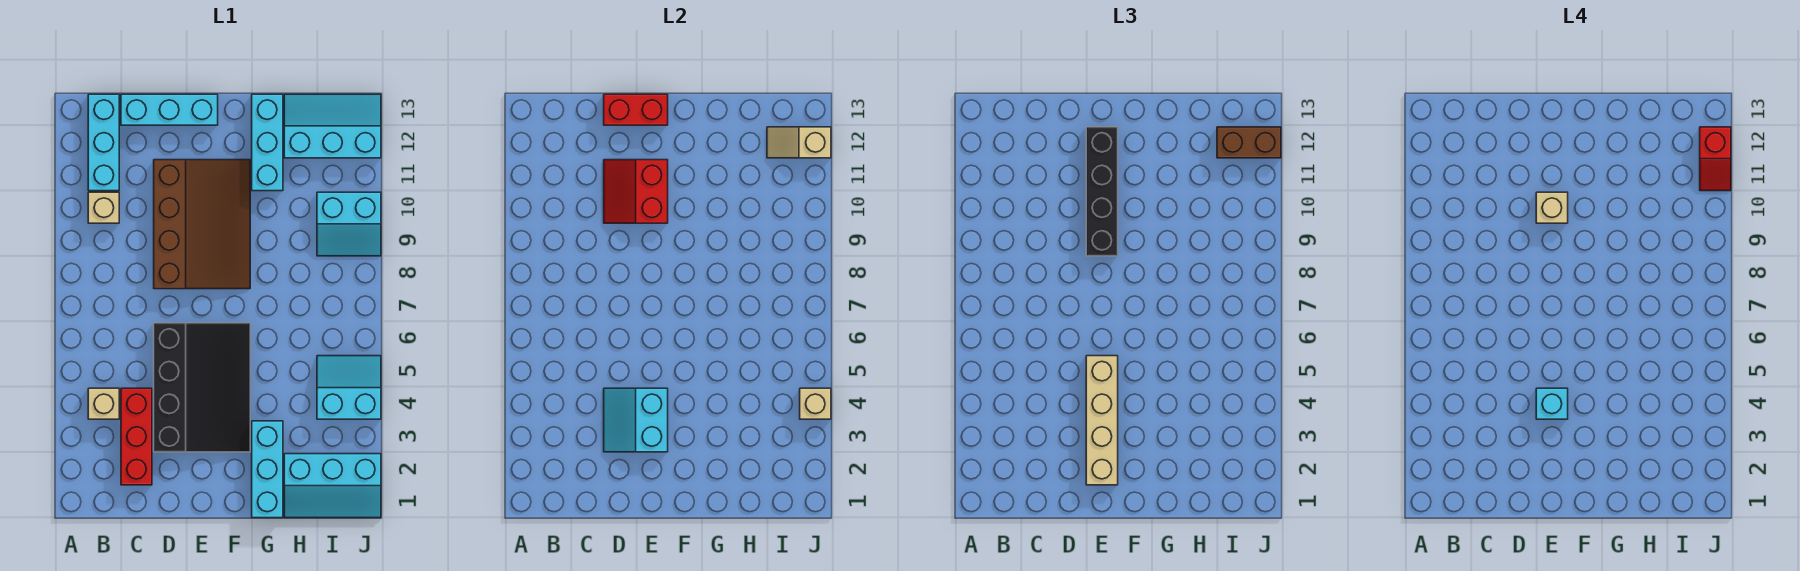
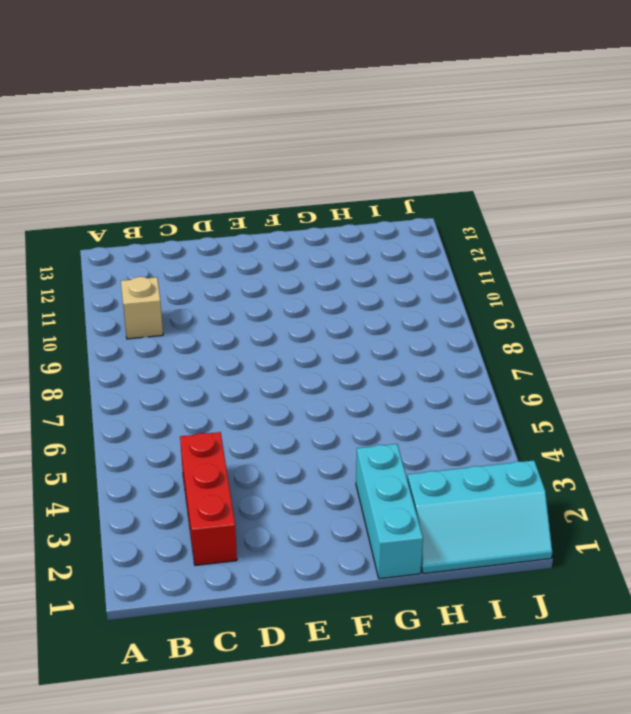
none -> tan brick B4 level 1
none -> cyan brick B11:B13 level 1
none -> cyan brick C13:E13 level 1

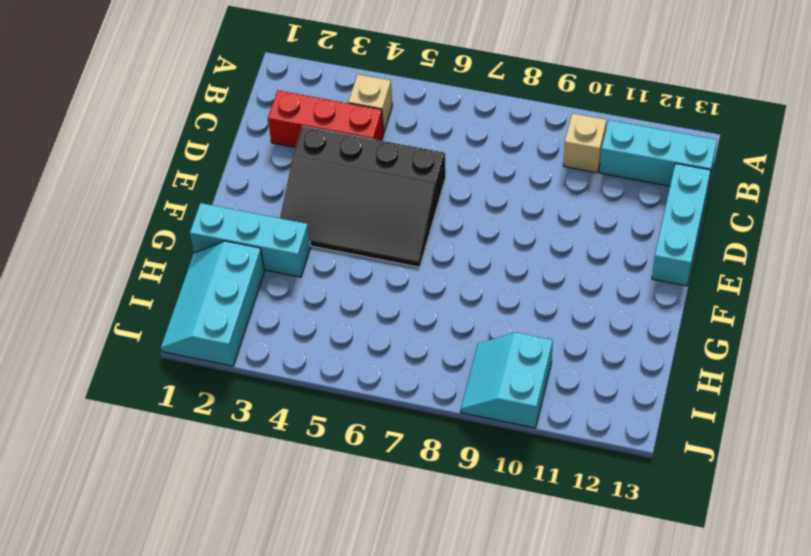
none -> brown slope D8:F11 level 1 top D
none -> cyan brick G11:G13 level 1
none -> cyan slope H12:J13 level 1 top 12

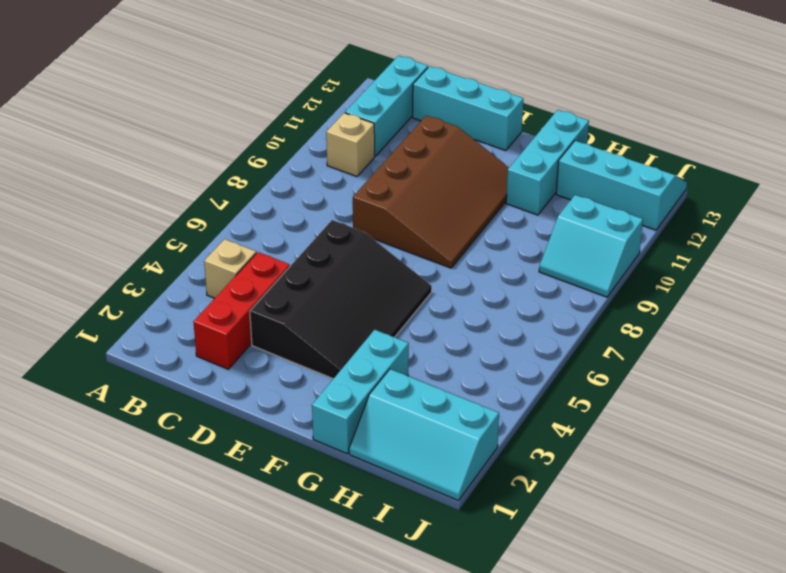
none -> cyan slope I4:J5 level 1 top 4
none -> cyan slope D3:E4 level 2 top E
none -> red slope D10:E11 level 2 top E

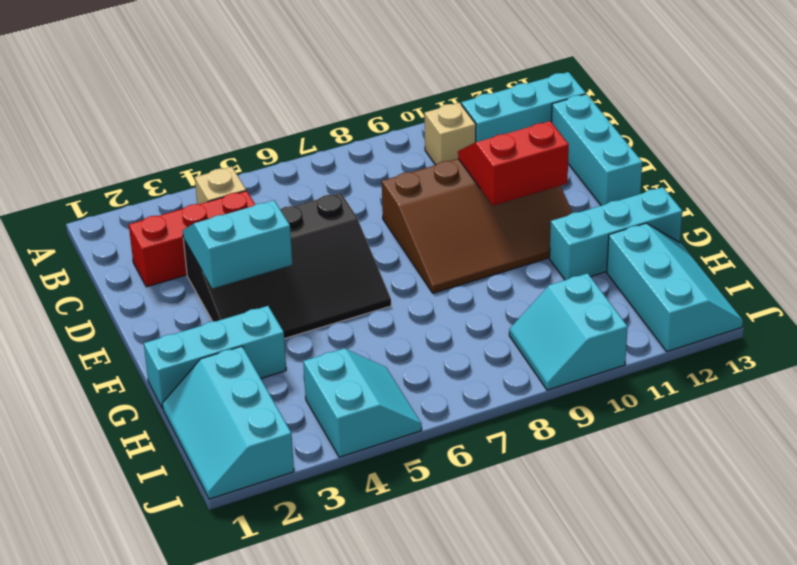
none -> red brick D13:E13 level 2
none -> tan slope I12:J12 level 2 top J
none -> tan brick J4 level 2

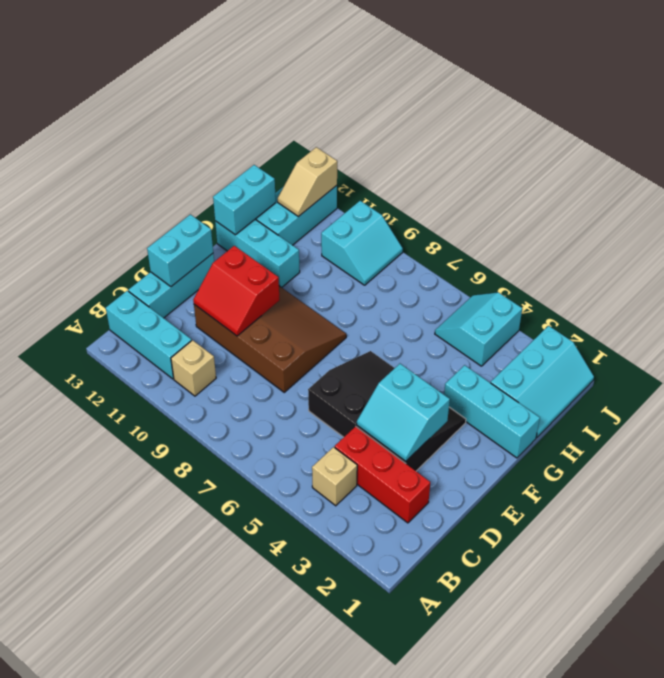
cyan brick D13:E13 level 2 -> red brick D13:E13 level 2
cyan brick G13:H13 level 2 -> none
none -> tan brick J4 level 2
none -> tan brick E2:E5 level 3
none -> black brick E9:E12 level 3

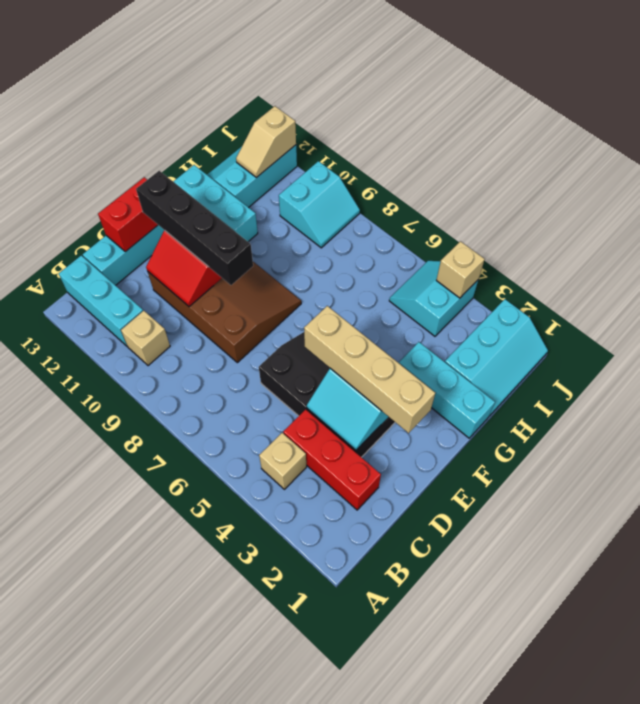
none -> brown brick I12:J12 level 3
none -> cyan brick E4 level 4
none -> tan brick E10 level 4

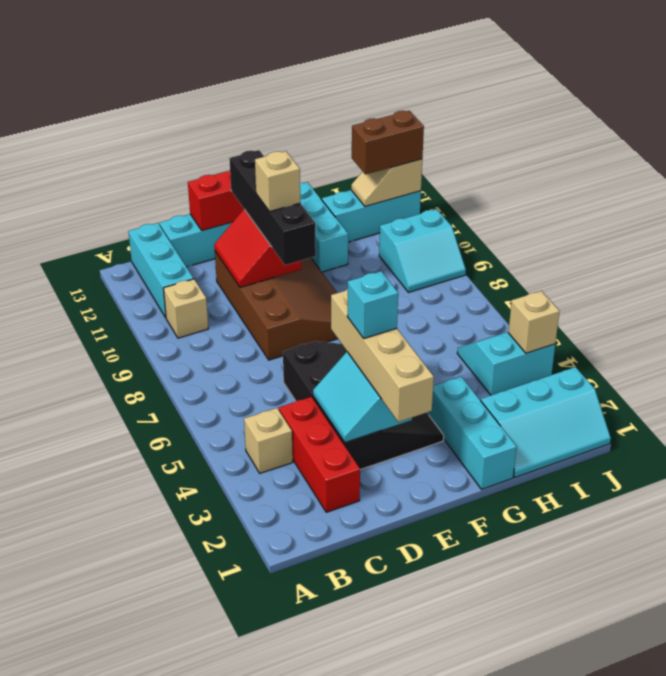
none -> red slope J11:J12 level 4 top 12

